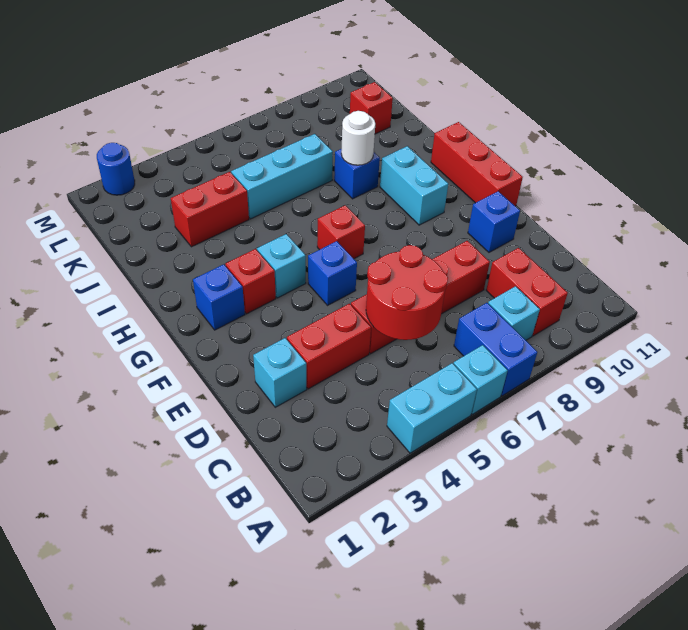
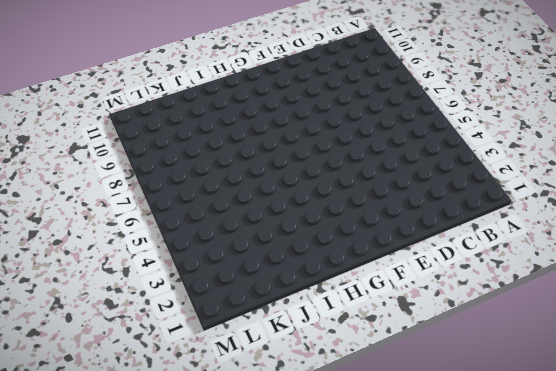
none -> cyan brick A4:A5 level 1
none -> cyan brick A6 level 1
none -> blue brick A7:B7 level 1

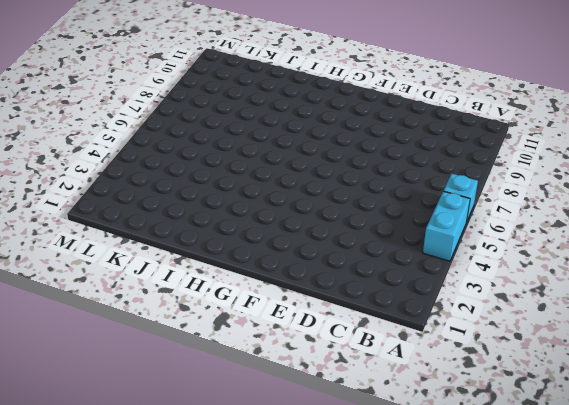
none -> blue brick A7:B7 level 1
none -> cyan brick B8 level 1
none -> red brick B9:C9 level 1

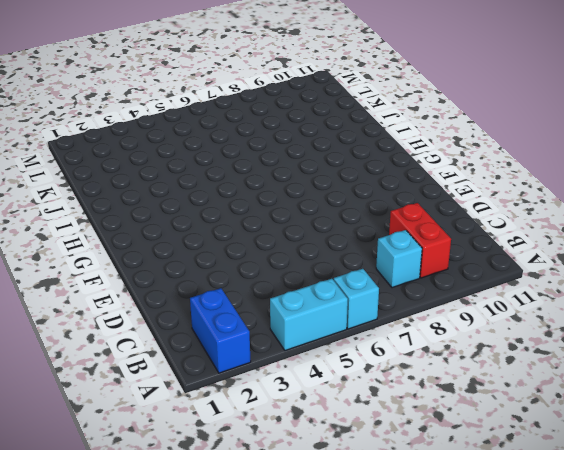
blue brick A2:B2 level 1 -> blue brick A7:B7 level 1
none -> cyan brick D2 level 1
none -> red brick D3:D4 level 1
none -> red brick D5:D8 level 1

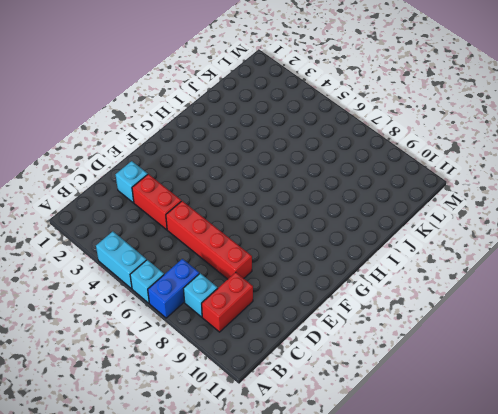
none -> blue brick E10 level 1
none -> blue brick F5 level 1
none -> red brick F11:H11 level 1

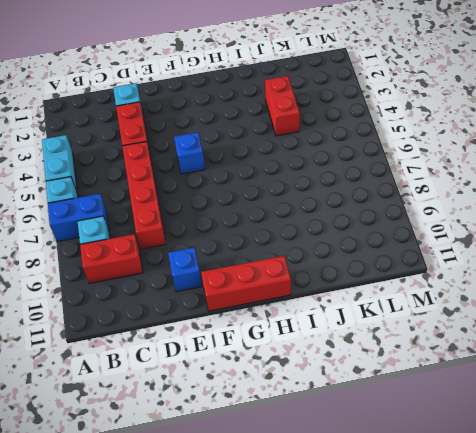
none -> blue brick G2 level 1
none -> red brick G3 level 1
none -> cyan brick G4 level 1

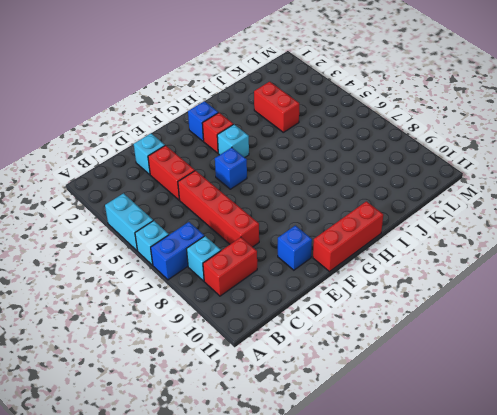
none -> red brick G6 level 1
none -> cyan brick G9:H9 level 1
none -> blue brick I8 level 1

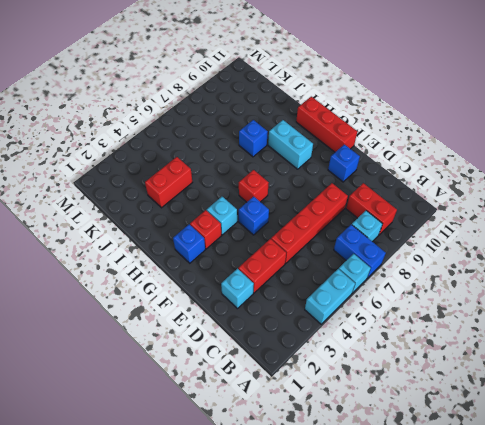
none -> cyan brick J5:J7 level 1
none -> red brick K10 level 1
none -> blue round brick M2 level 1

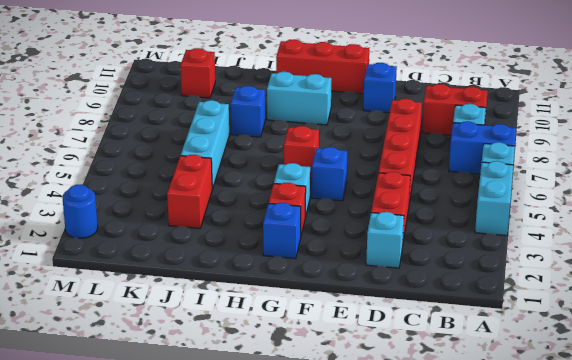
none -> red round brick C5:D6 level 2
none -> white round brick I8 level 2

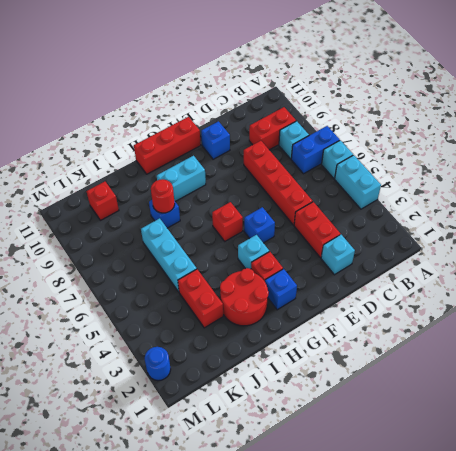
red round brick H2:I3 level 1 -> red round brick C5:D6 level 2
red round brick I8 level 2 -> white round brick I8 level 2

